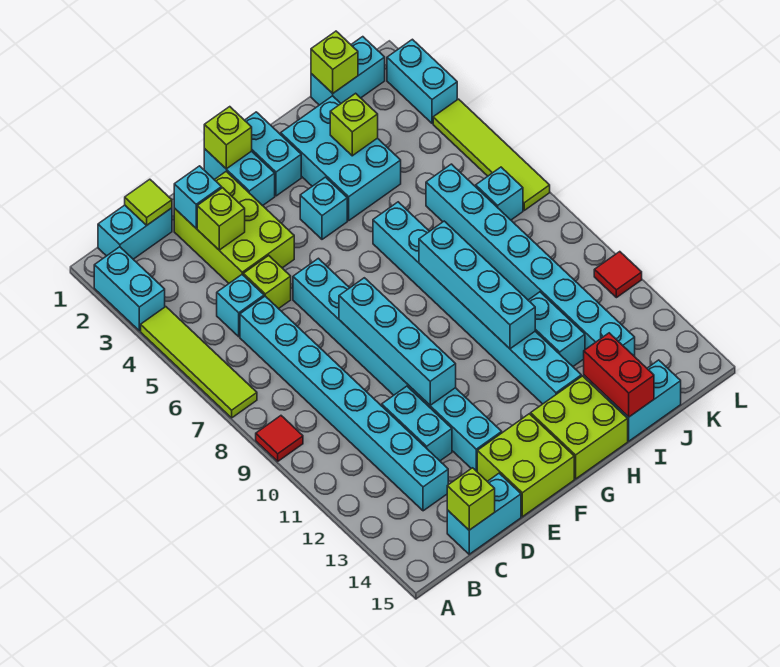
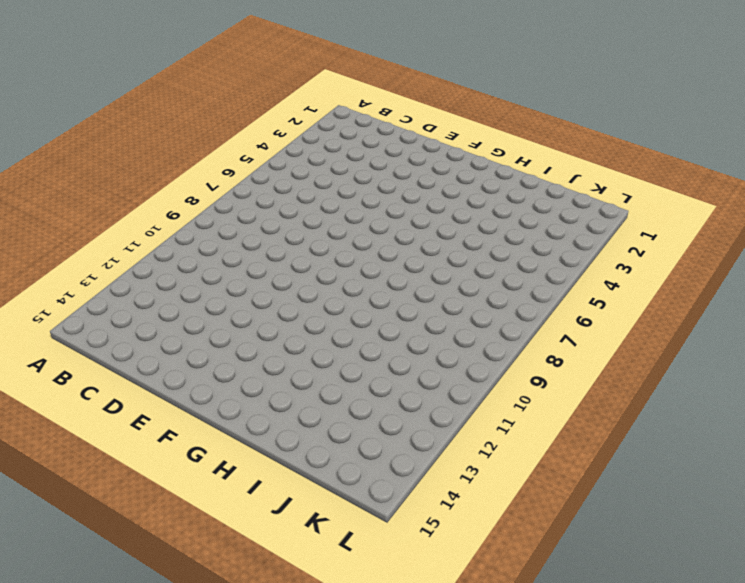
none -> cyan brick A2:A3 level 1
none -> lime tile A4:A7 level 1
none -> red tile A9 level 1
none -> cyan brick B1:C1 level 1

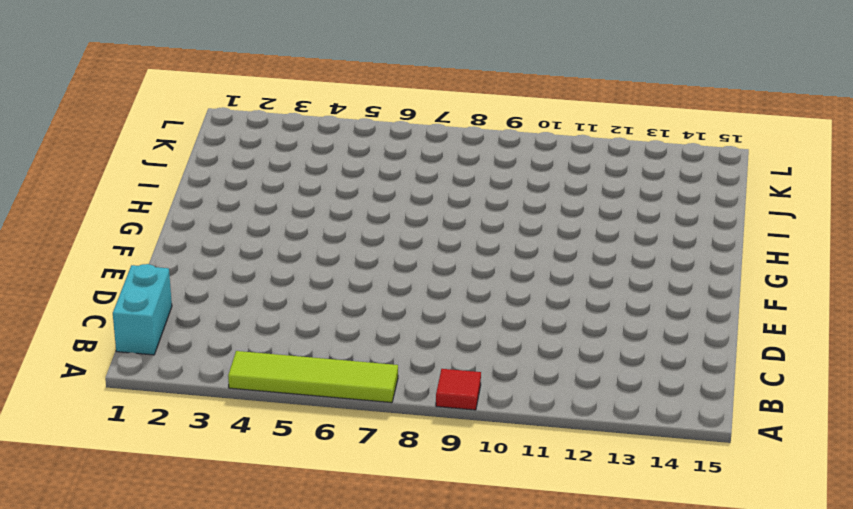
none -> cyan brick A2:A3 level 1
none -> cyan brick C5 level 1
none -> cyan brick C6:C13 level 1
none -> cyan brick C15:D15 level 1

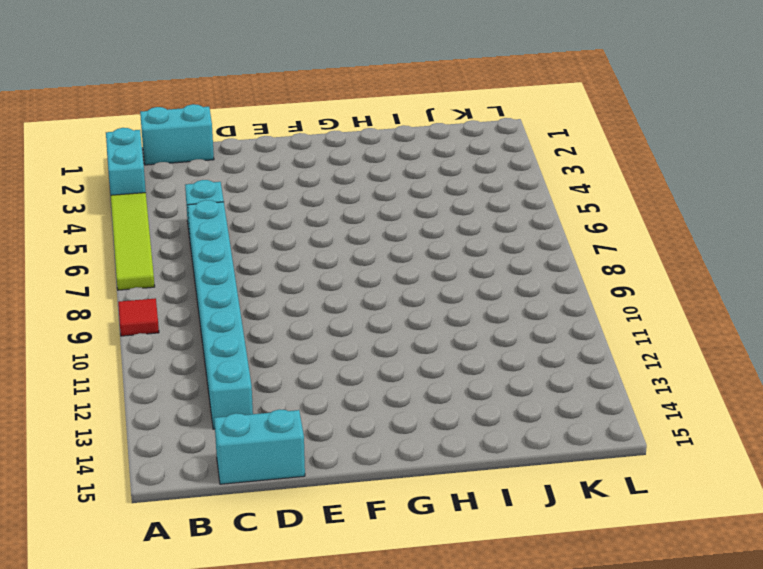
none -> lime brick D2:E4 level 1
none -> lime brick D5 level 1
none -> cyan brick D11:D12 level 1
none -> cyan brick E6:E13 level 1

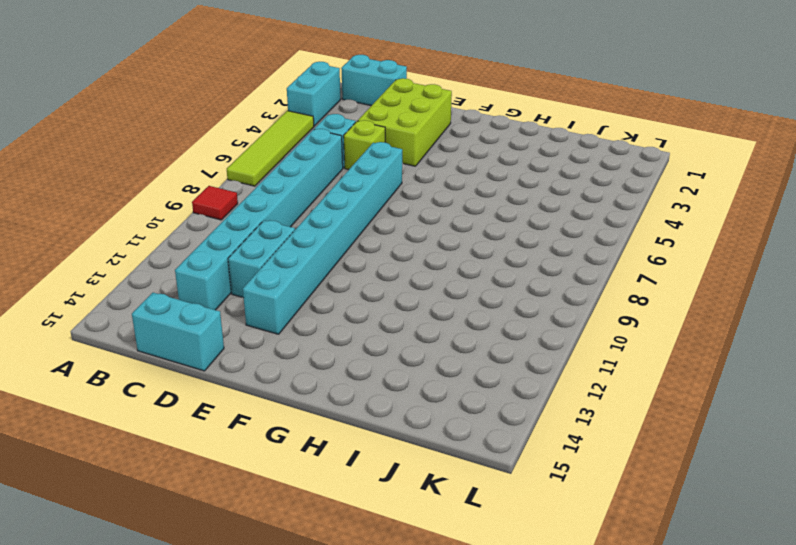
none -> lime brick E14:F15 level 1
none -> cyan brick F1:F2 level 1
none -> cyan brick G1:G2 level 1
none -> cyan brick G4 level 1

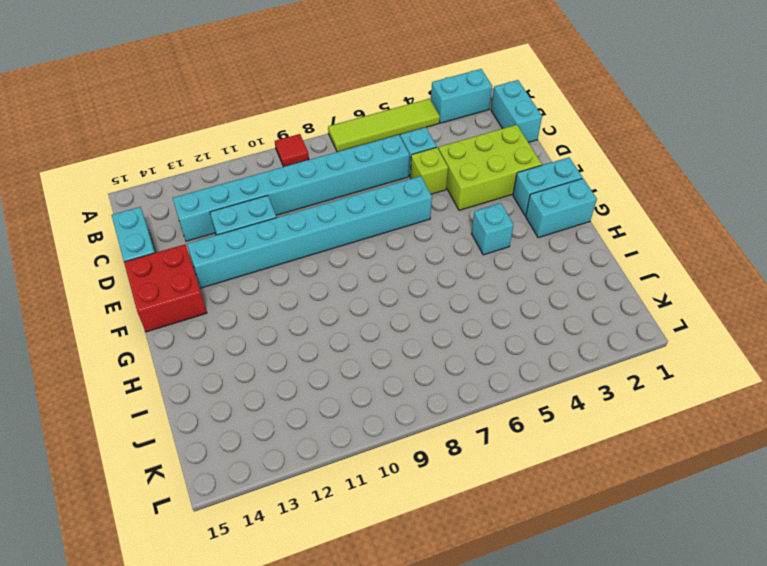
red brick E14:F15 level 1 -> lime brick E14:F15 level 1
none -> lime brick G14:H15 level 1
none -> cyan brick H2:I4 level 1
none -> cyan brick H6:H13 level 1
none -> cyan brick I11:I12 level 1

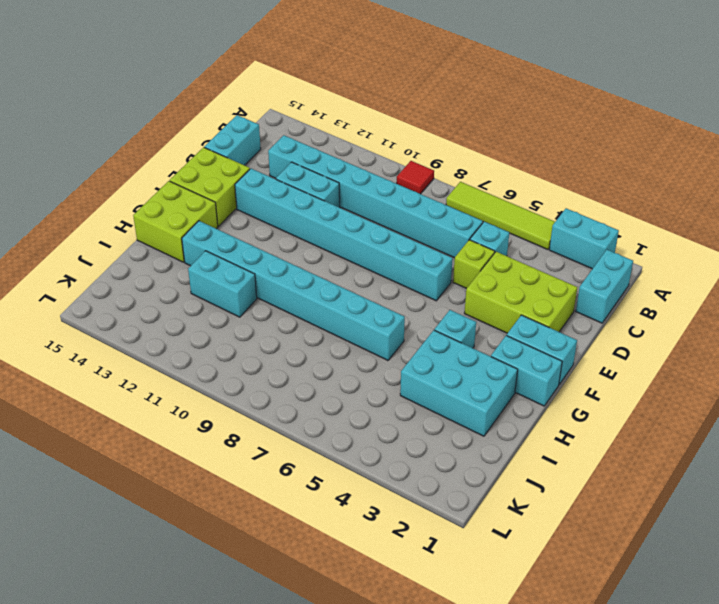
none -> cyan brick I15:J15 level 1
none -> cyan brick J1:K1 level 1
none -> cyan brick J6:J13 level 1
none -> cyan brick K7 level 1

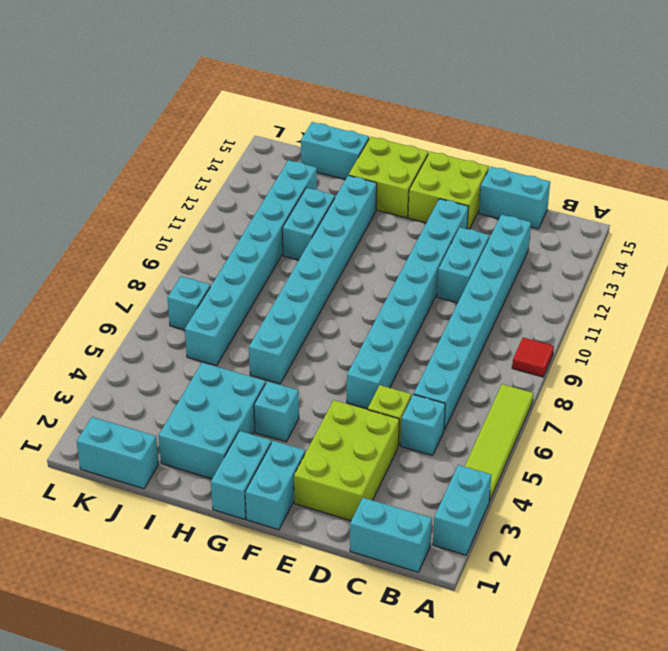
none -> cyan brick L2:L3 level 1
none -> lime tile L4:L7 level 1
none -> red tile L11 level 1
none -> lime tile C1 level 2

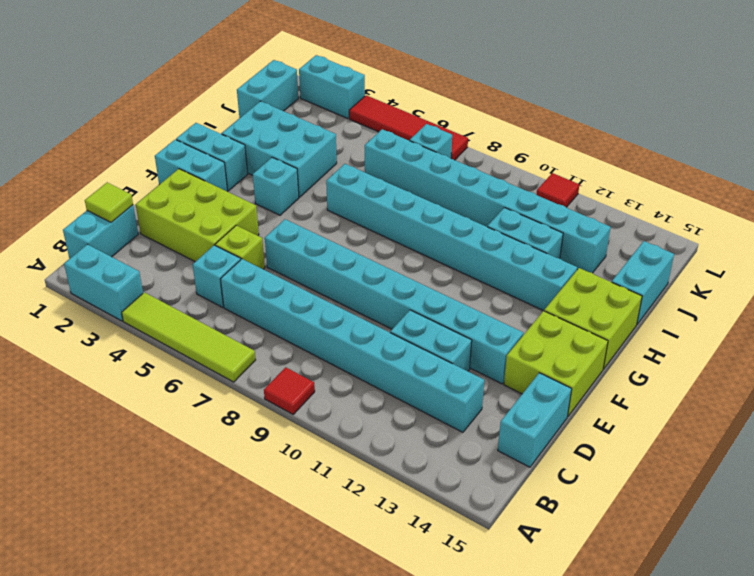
red tile L4:L7 level 1 -> lime tile L4:L7 level 1
none -> lime brick C15 level 2
none -> cyan brick D2 level 2
none -> lime brick D3 level 2
none -> cyan brick E8:E11 level 2

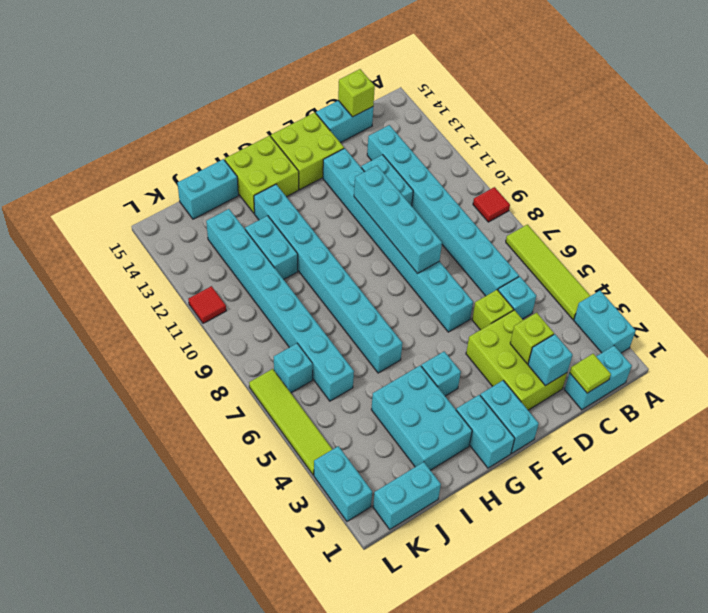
none -> lime brick F1 level 2
none -> cyan brick H8:H11 level 2
none -> lime brick I3 level 2
none -> red brick I14:I15 level 2

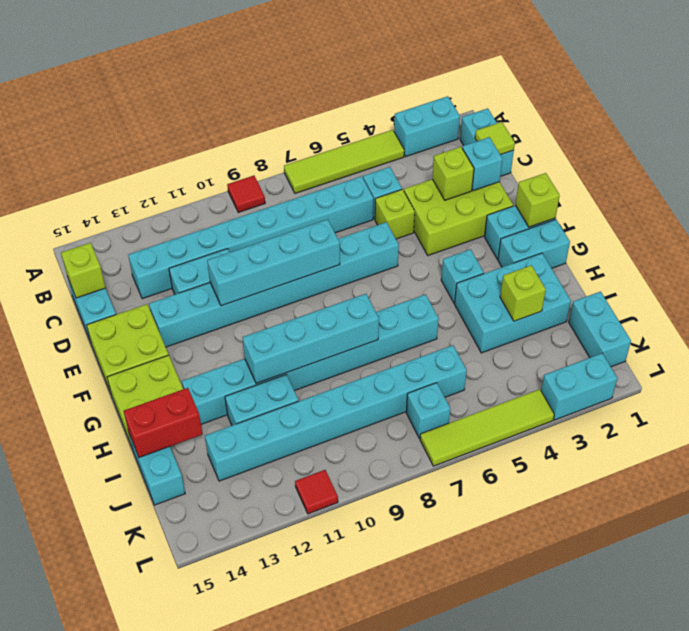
none -> lime brick J1 level 2

